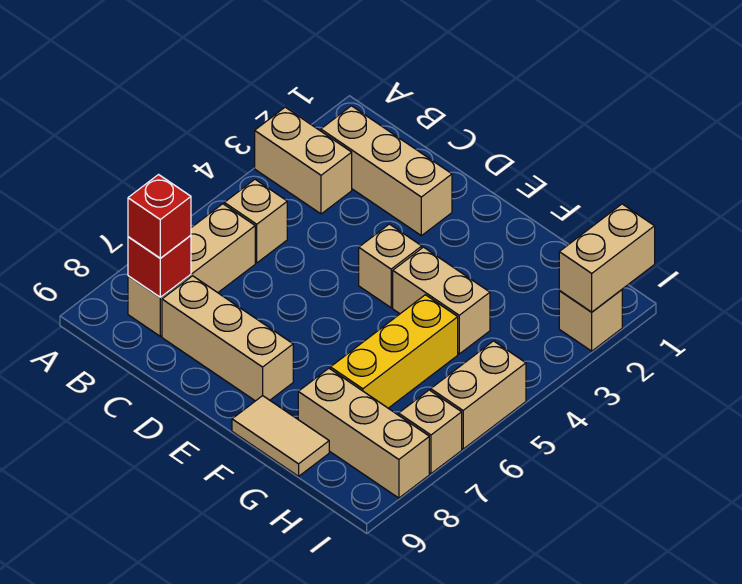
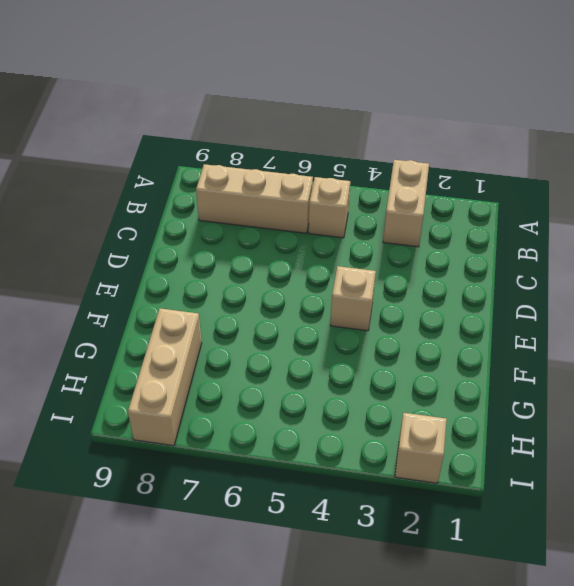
none -> tan brick B2:D2 level 1
none -> tan brick C8:E8 level 1
none -> tan brick F4:G4 level 1

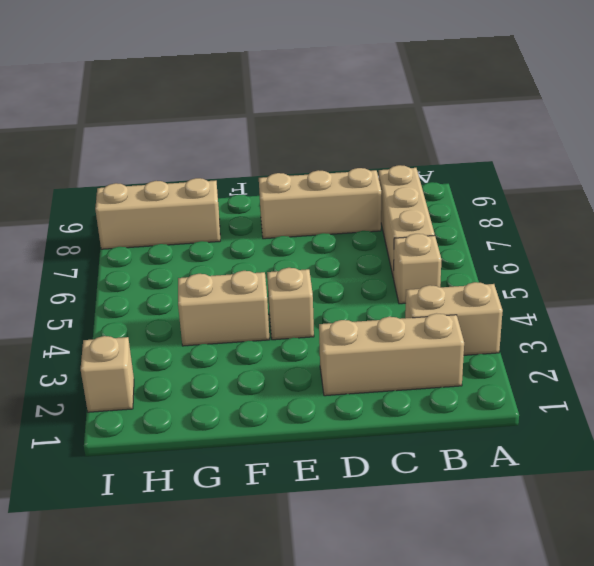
none -> tan tile F9:G9 level 1
none -> yellow brick G5:G7 level 1
none -> tan brick I5:I6 level 1

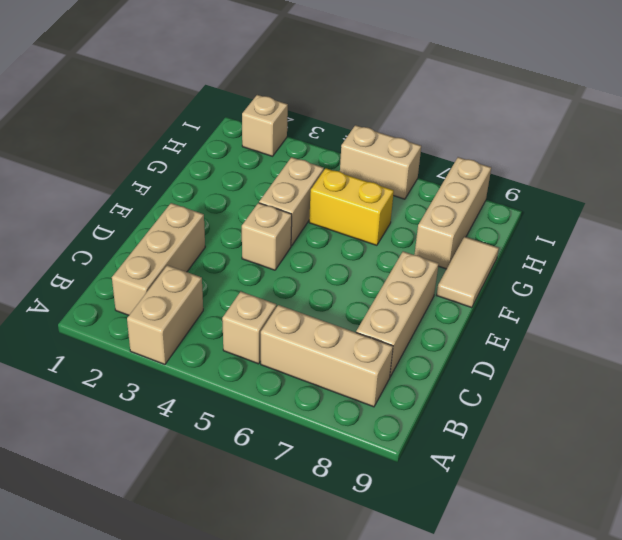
yellow brick G5:G6 level 1 -> yellow brick G5:G7 level 1
none -> tan brick I7 level 1
none -> red brick B8 level 2
none -> tan brick I1:I2 level 2

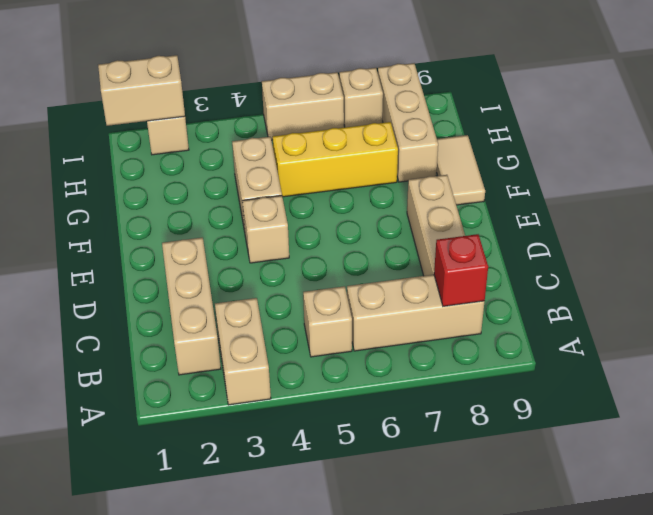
none -> red brick B8 level 3

